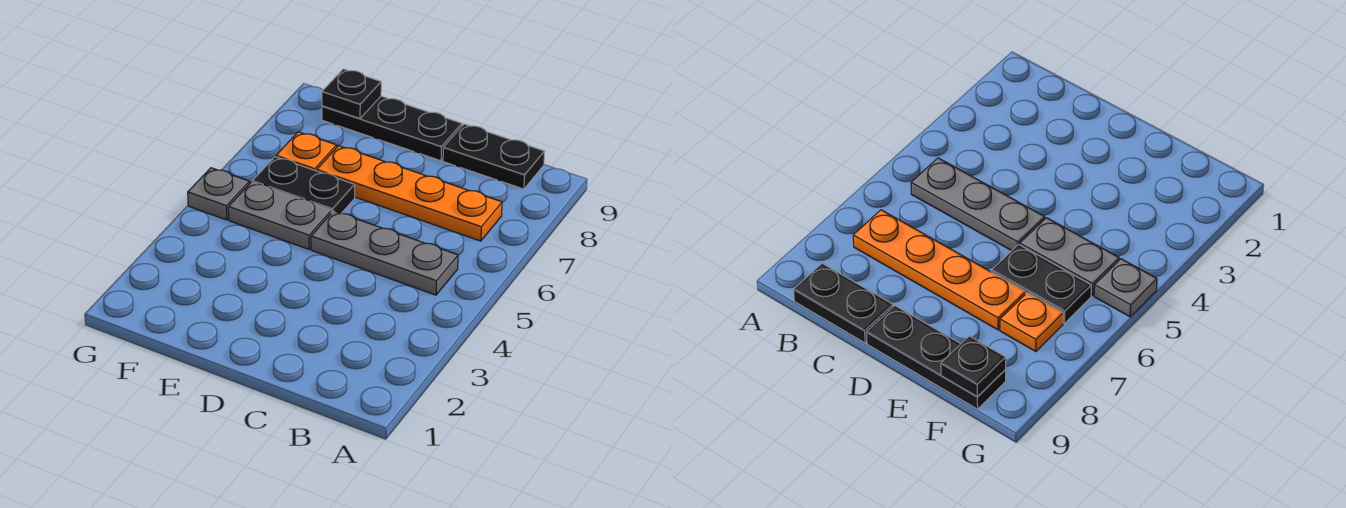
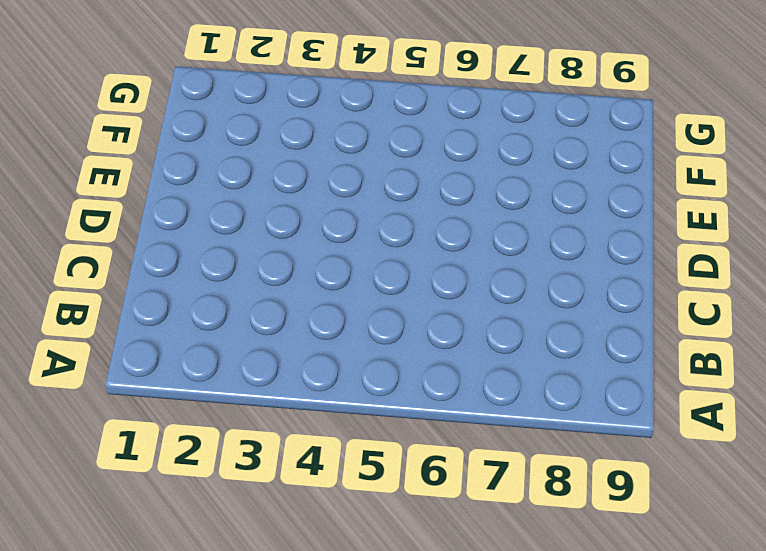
none -> grey plate B5:D5 level 1
none -> orange plate B7:E7 level 1

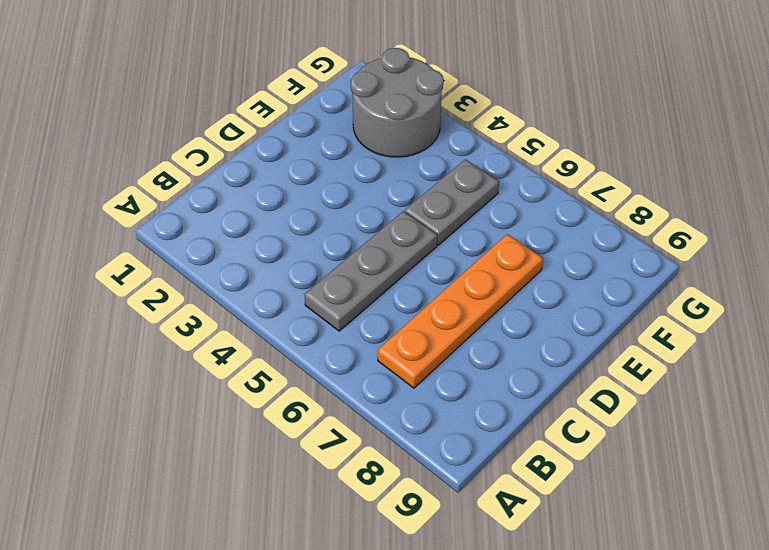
grey round brick F2:G3 level 1 -> none
none -> black plate B9:C9 level 1
none -> black plate D9:F9 level 1

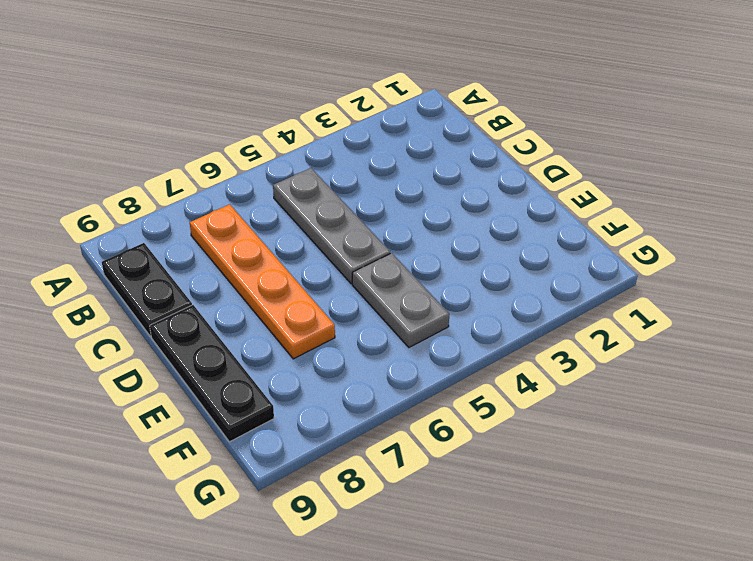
none -> black plate E6:F6 level 1
none -> orange plate F7 level 1

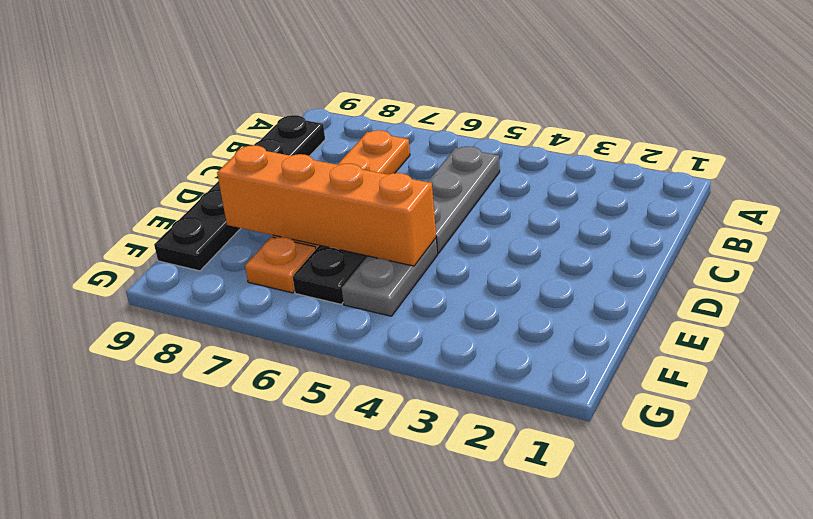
orange brick E5:E8 level 2 -> none
none -> grey plate G5 level 1
none -> black plate F9 level 2

